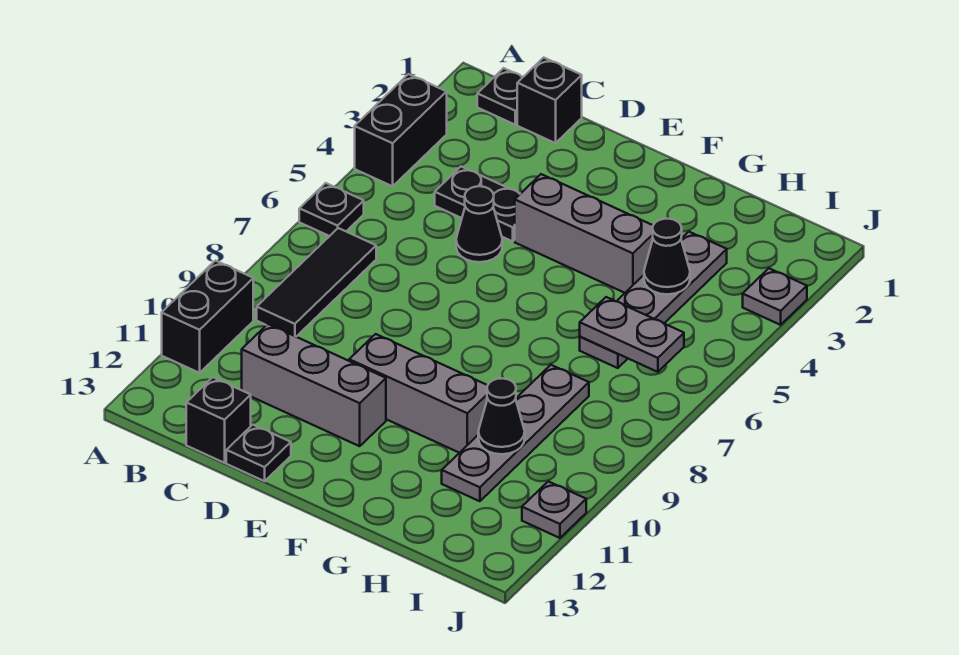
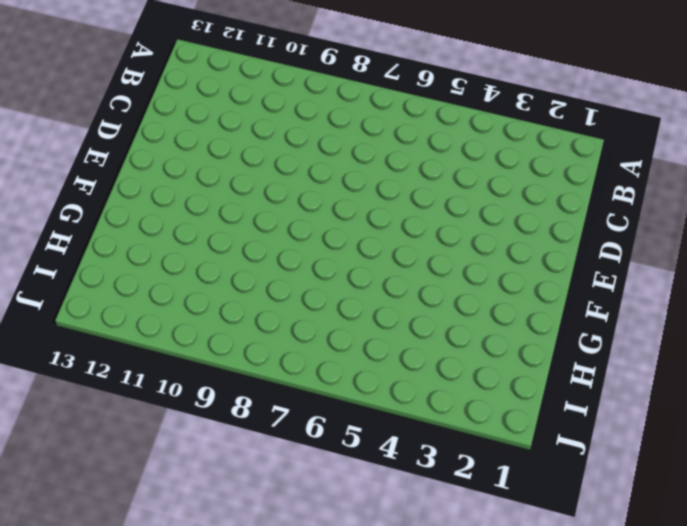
none -> black brick A3:A4 level 1
none -> black plate A6 level 1
none -> black brick A10:A11 level 1

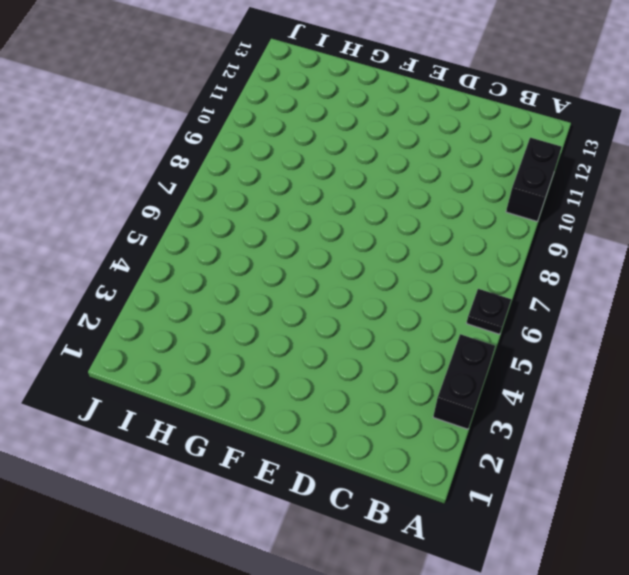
none -> black plate B1 level 1
none -> black tile B7:B9 level 1
none -> black brick C1 level 1

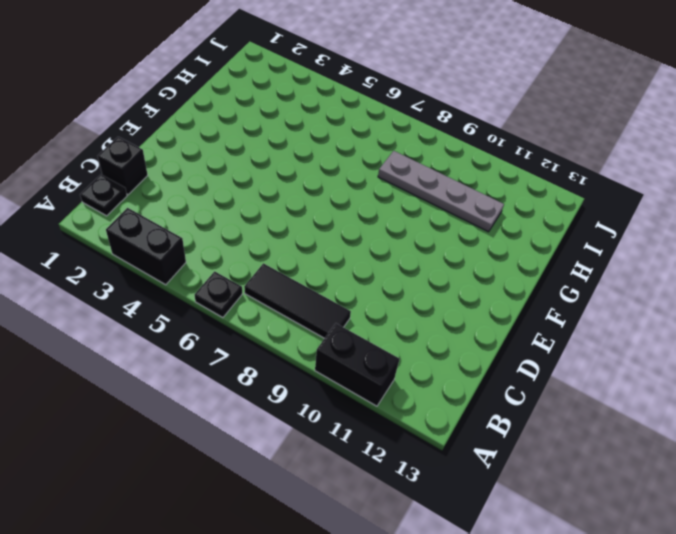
none -> black plate C4:D4 level 1
none -> grey brick C11:E11 level 1
none -> black brick C13 level 1

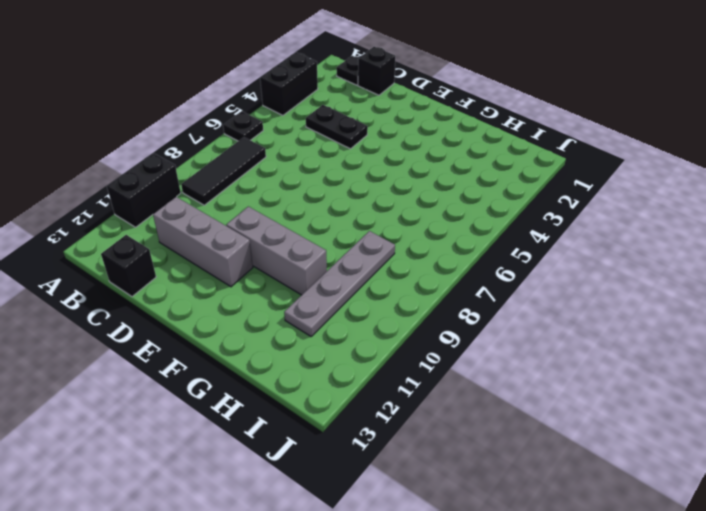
none -> black cone D5 level 1
none -> black plate D13 level 1
none -> grey brick E4:G4 level 1

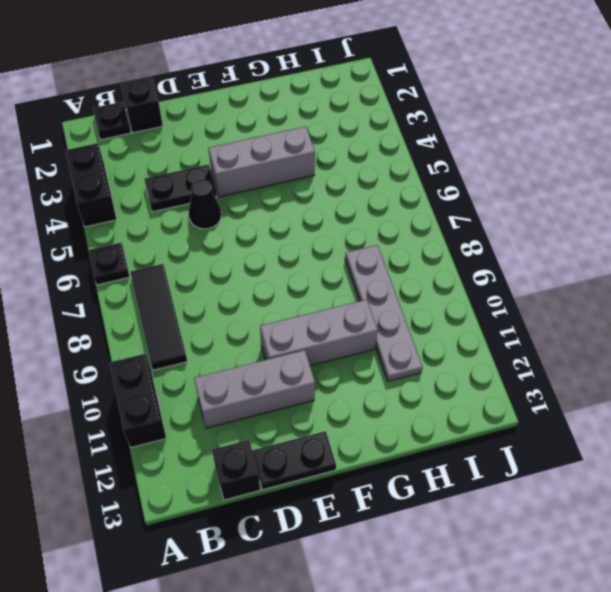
black plate D13:E13 level 1 -> black plate D13 level 1
none -> grey plate H3:H6 level 1
none -> grey plate J3 level 1
none -> grey plate J11 level 1

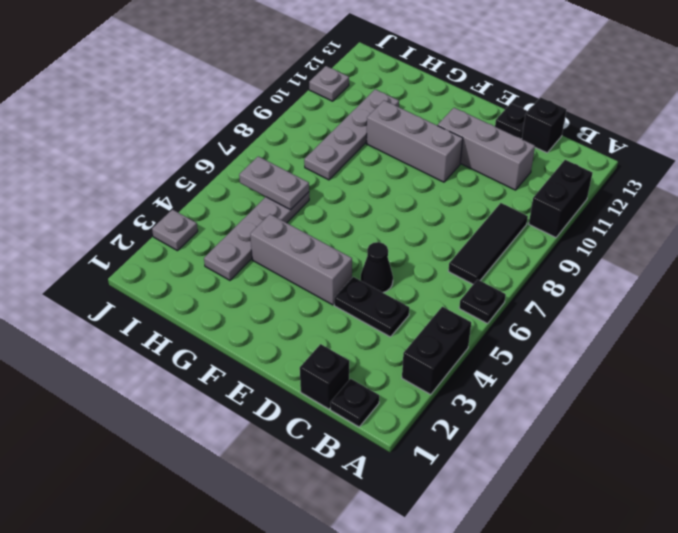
none -> black cone H4 level 2
none -> black cone H10 level 2

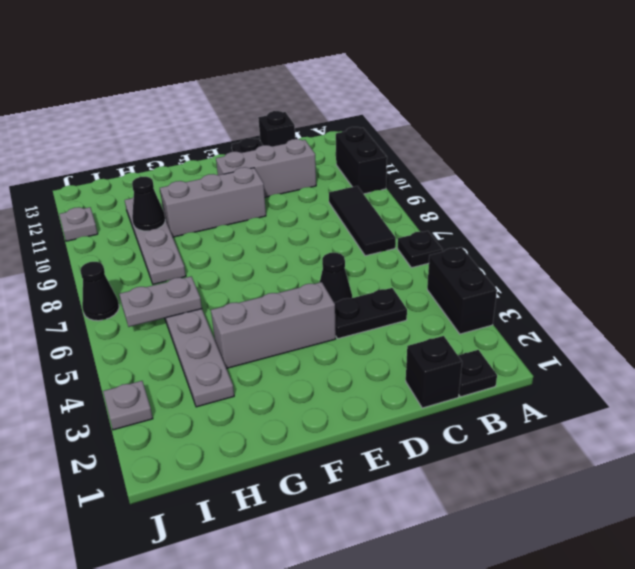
black cone J7 level 1 -> black cone H4 level 2

